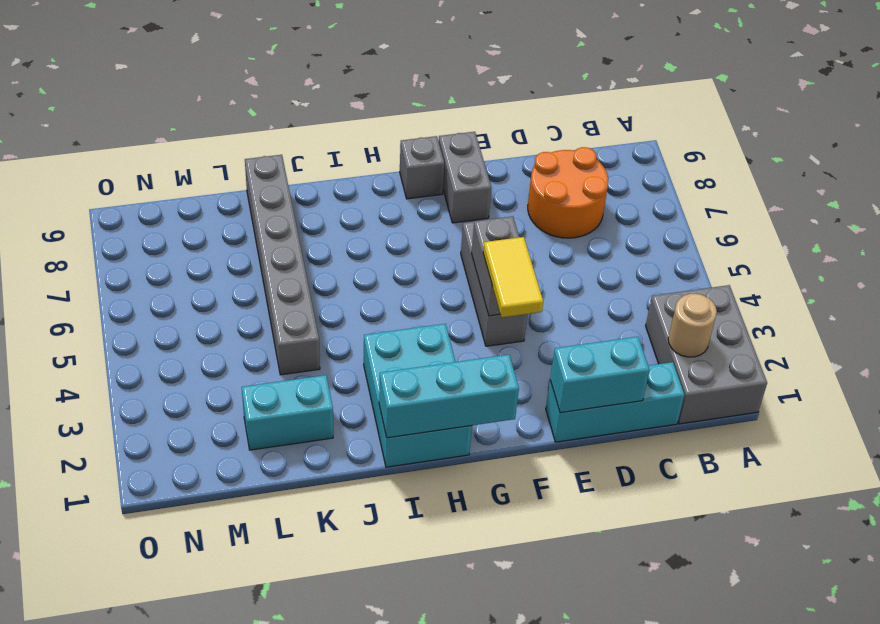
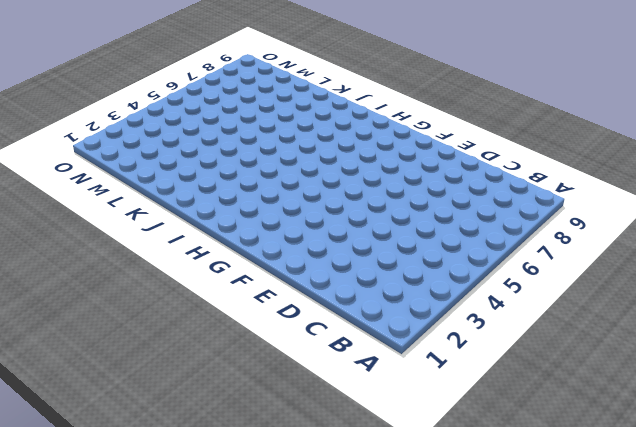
none -> grey brick A1:B3 level 1
none -> cyan brick C1:E1 level 1
none -> orange round brick C7:D8 level 1

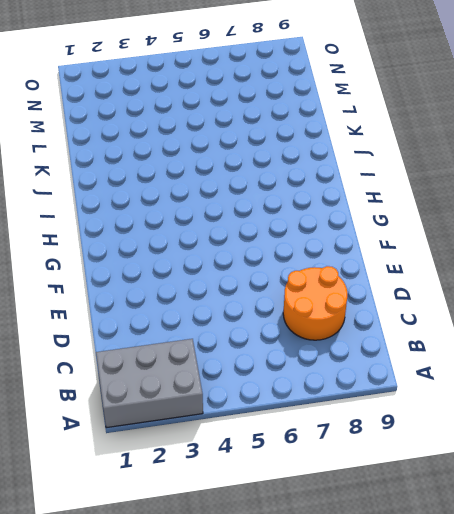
none -> cyan brick C1:E1 level 1
none -> grey brick F4:F6 level 1
none -> grey brick F8:F9 level 1

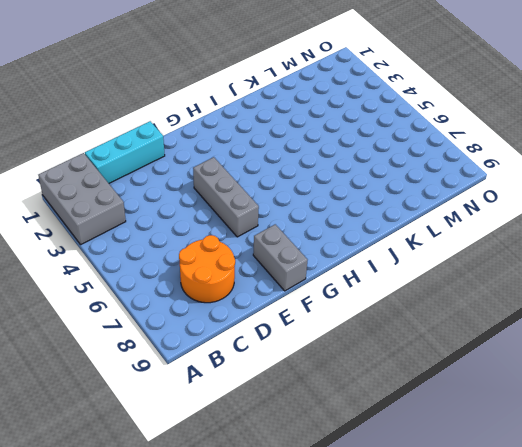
none -> grey brick G9 level 1
none -> cyan brick H1:I3 level 1
none -> cyan brick K2:L2 level 1

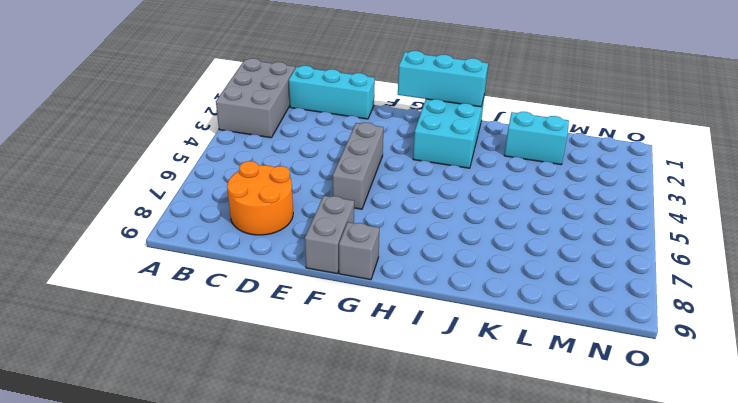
none -> grey brick K4:K9 level 1
none -> tan round brick B2 level 2
none -> cyan brick D1:E1 level 2

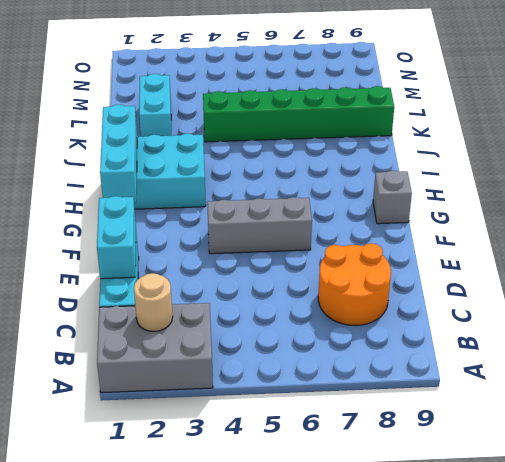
green brick K4:K9 level 1 -> grey brick K4:K9 level 1
none -> grey brick F8:F9 level 1
none -> grey brick F4:F5 level 2
none -> yellow tile F3:F4 level 3

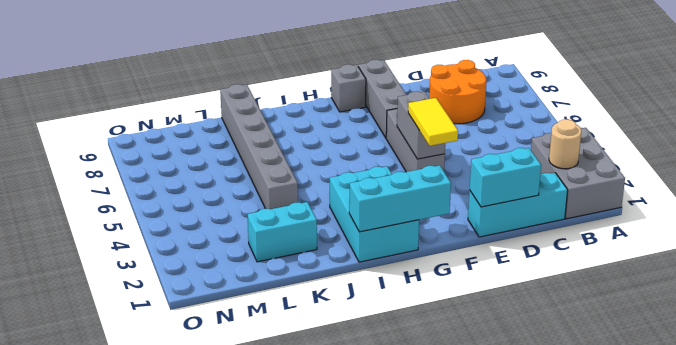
grey brick F7:F9 level 1 -> grey brick F8:F9 level 1

